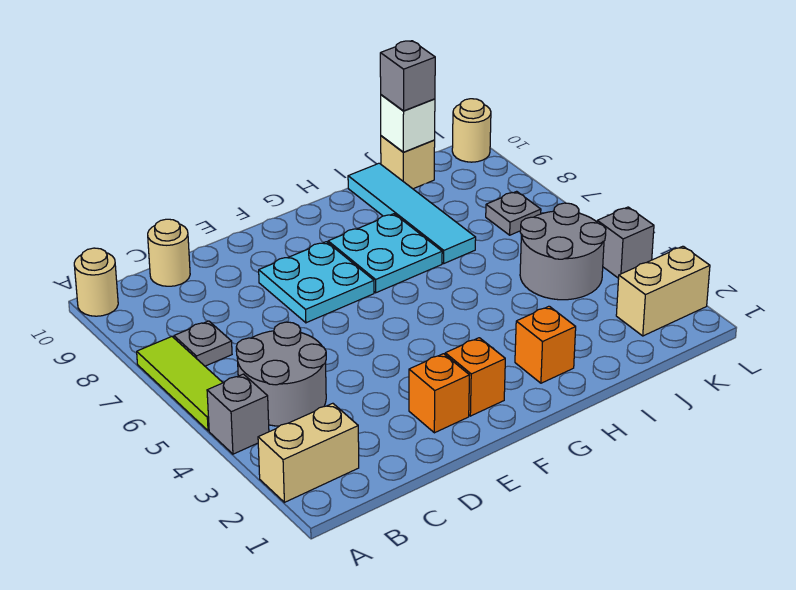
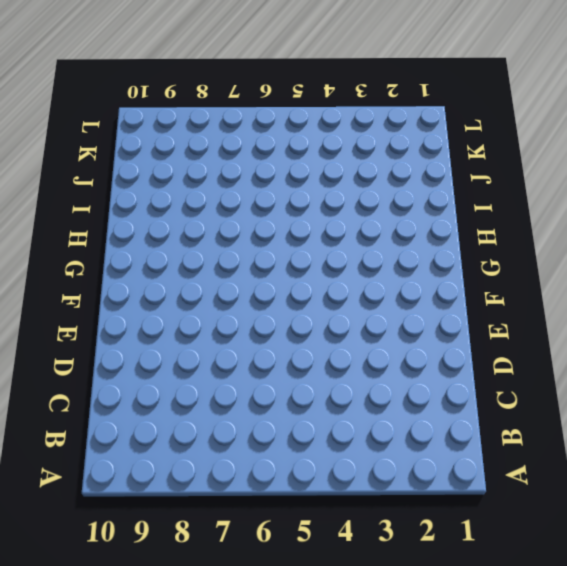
none -> tan brick A2:B2 level 1
none -> grey brick A4 level 1
none -> lime tile A5:A7 level 1

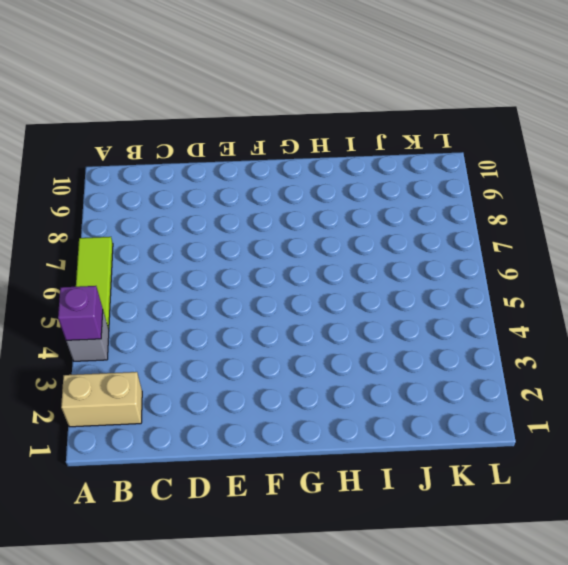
purple brick A4 level 2 -> none
none -> tan round brick A10 level 1
none -> grey round brick B4:C5 level 1
none -> grey plate B7 level 1

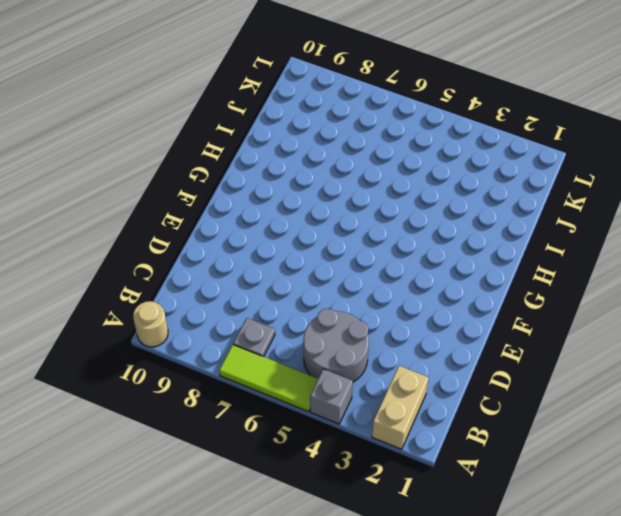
none -> tan round brick C10 level 1
none -> orange brick E2 level 1
none -> cyan plate E7:F8 level 1

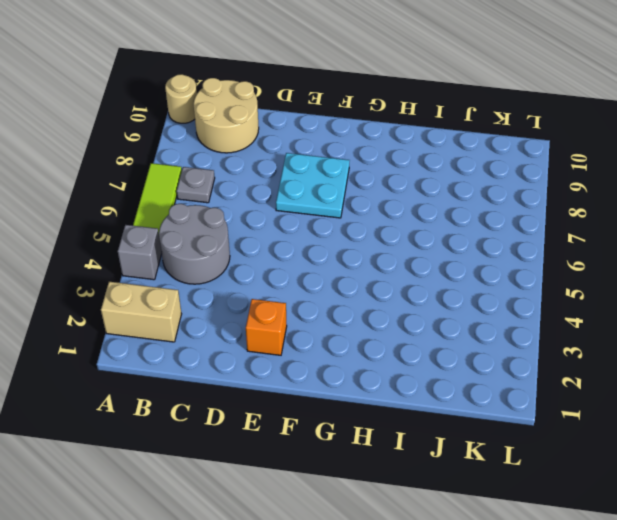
tan round brick B9:C10 level 1 -> tan round brick C10 level 1
none -> orange brick F2 level 1
none -> cyan plate G7:H8 level 1
none -> orange brick H2 level 1

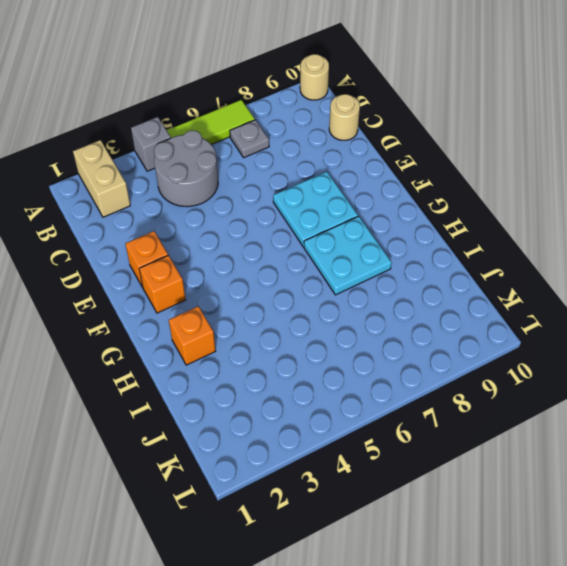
none -> cyan tile I7:I10 level 1
none -> grey round brick J4:K5 level 1
none -> tan brick J10 level 1

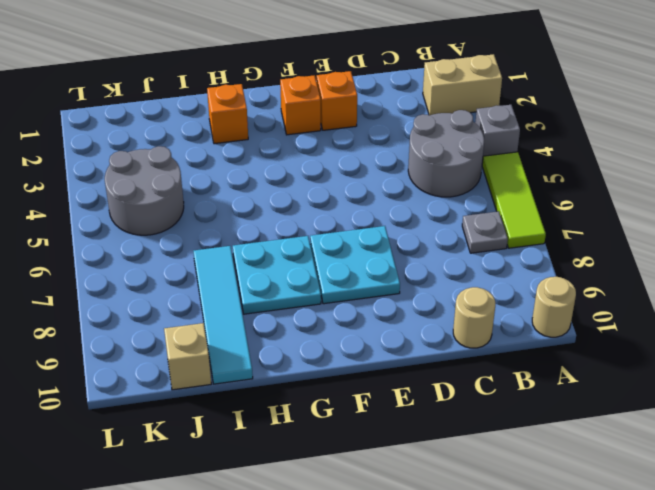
none -> tan brick K2:L2 level 1
none -> grey plate K7 level 1
none -> grey brick L4 level 1

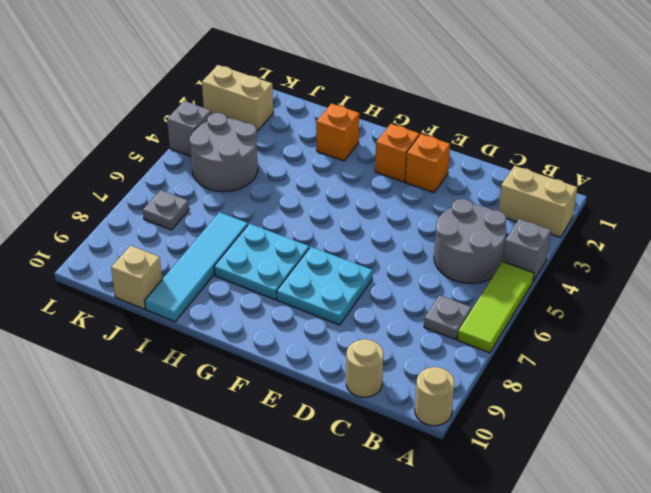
none -> tan round brick L10 level 1
none -> white brick J10 level 2
none -> grey brick J10 level 3

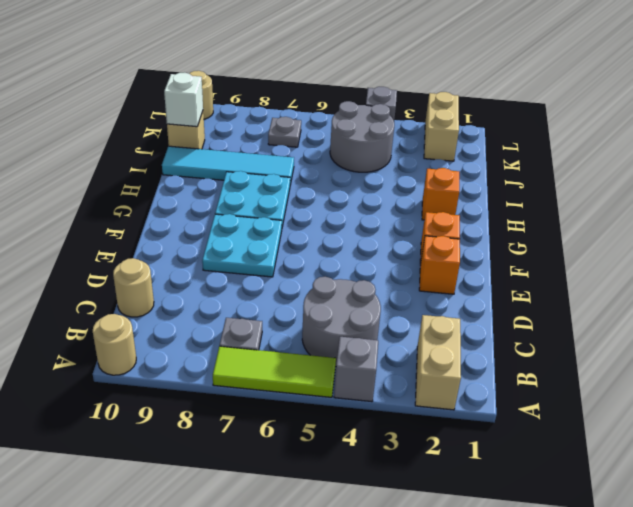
none -> grey brick J10 level 3

